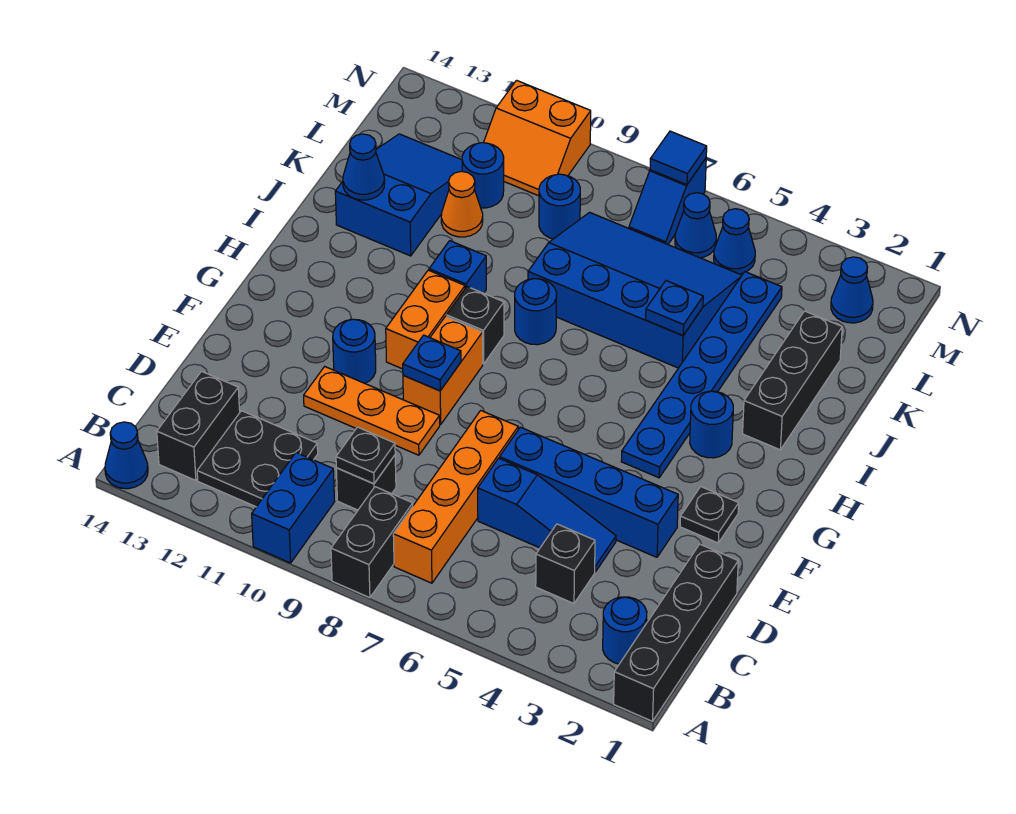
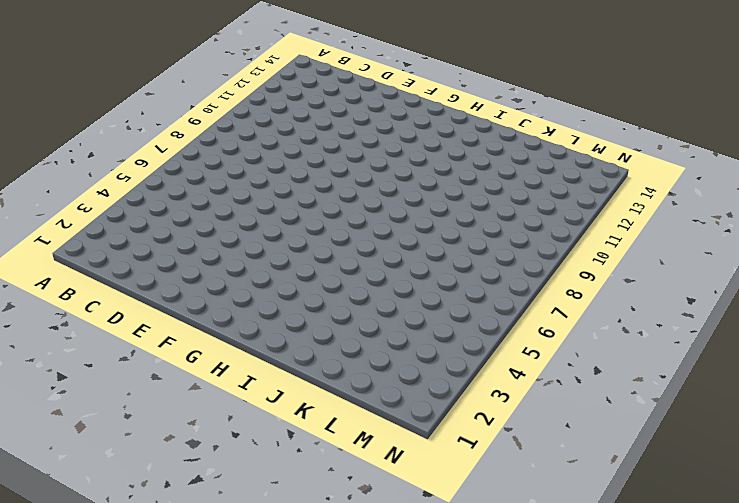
none -> black brick A1:D1 level 1
none -> black brick A8:B8 level 1
none -> blue brick A10:B10 level 1
none -> blue cone A14 level 1

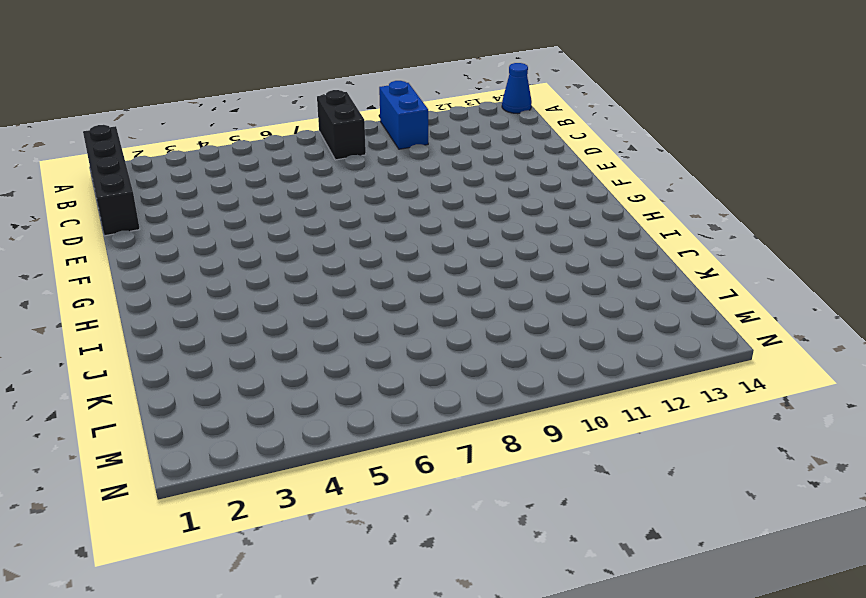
none -> blue round brick B2 level 1
none -> orange brick B7:E7 level 1
none -> black plate B11:C12 level 1
none -> black brick B13:C13 level 1

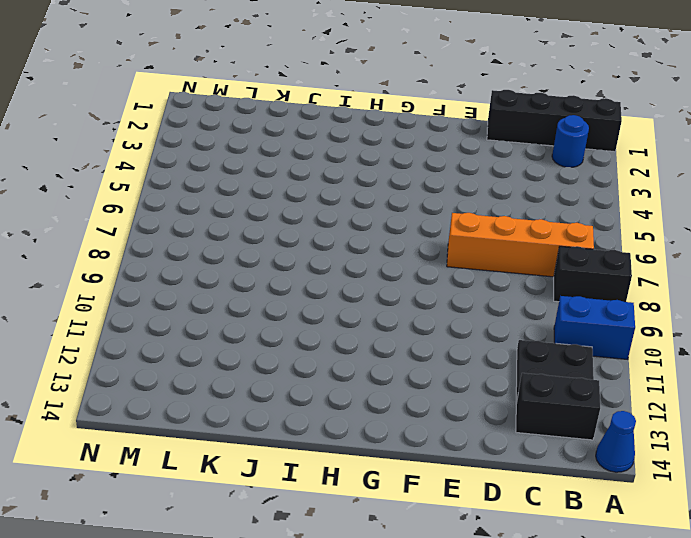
none -> black brick C4 level 1
none -> black brick C9 level 1
none -> blue slope D4:D6 level 1 top 6
none -> blue brick E3:E6 level 1

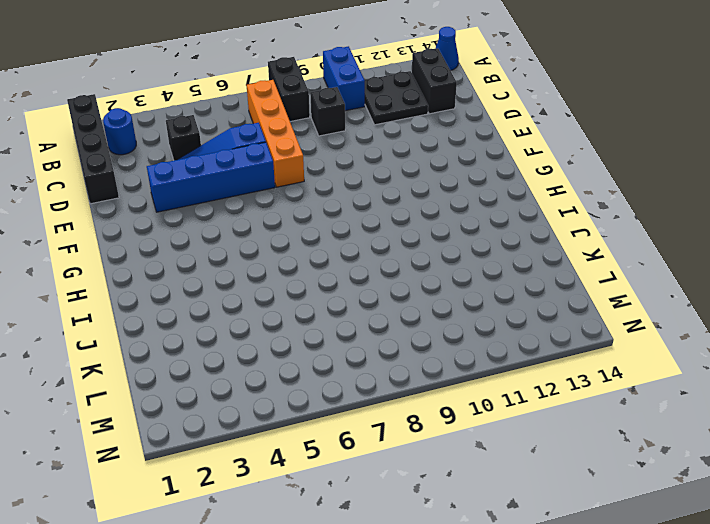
none -> orange plate E9:E11 level 1
none -> black plate F2 level 1
none -> orange brick F9:G9 level 1
none -> blue round brick F11 level 1

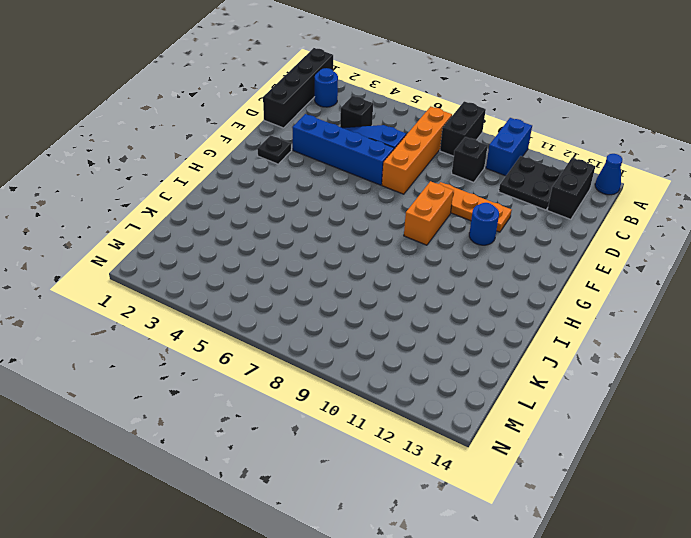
none -> blue plate G4:L4 level 1
none -> orange brick G10:H10 level 1
none -> blue round brick H3 level 1
none -> black brick H9 level 1

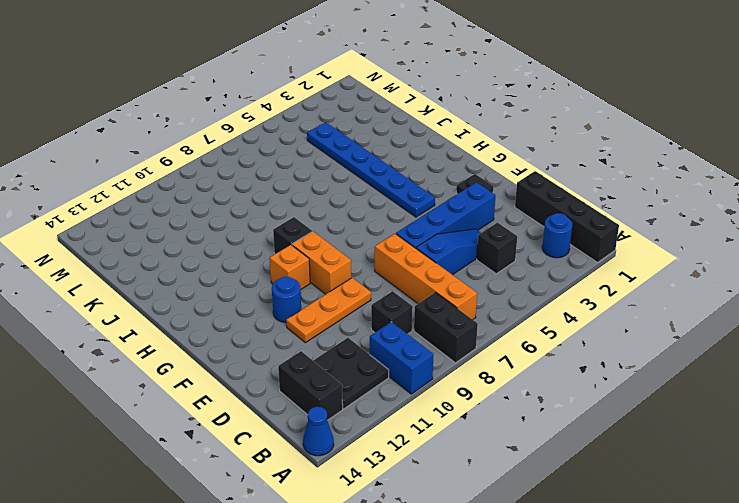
orange brick G10 level 1 -> orange brick G10:H10 level 1
none -> blue round brick H3 level 1
none -> black brick I2:K2 level 1
none -> blue round brick I8 level 1
none -> blue brick I10 level 1

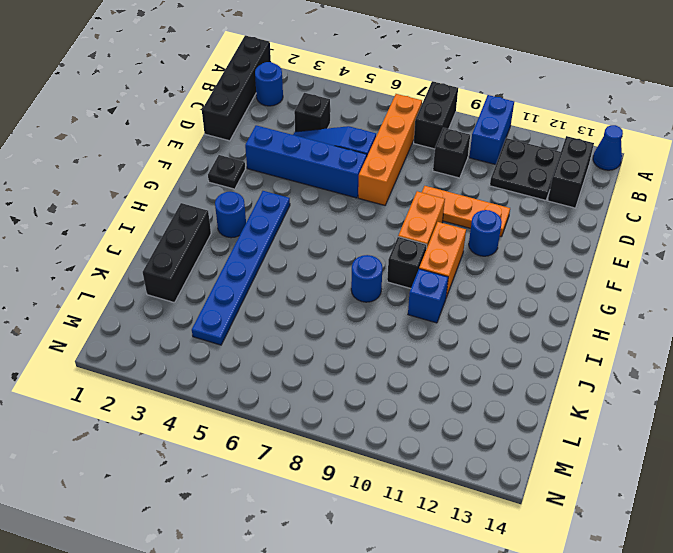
none -> blue slope J5:L8 level 1 top J
none -> blue slope J12:L13 level 1 top J
none -> orange cone K11 level 1
none -> blue round brick L9 level 1

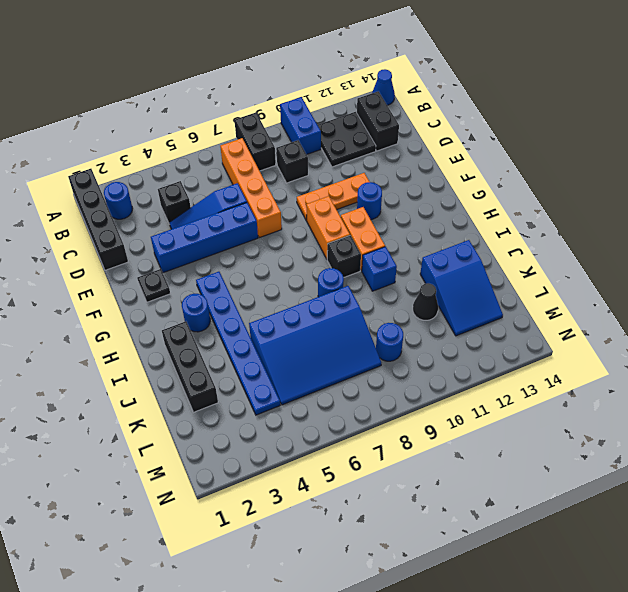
black cone K11 level 1 -> orange cone K11 level 1
none -> blue round brick L11 level 1
none -> blue cone M2 level 1
none -> blue cone M5 level 1
none -> blue cone M6 level 1

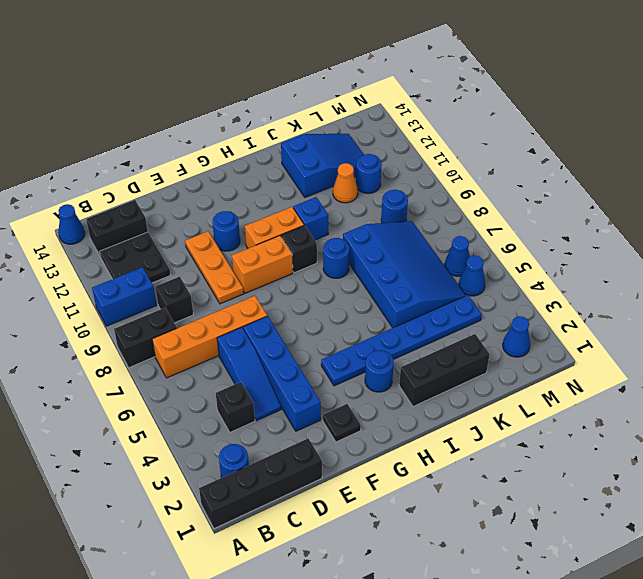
none -> blue slope M7:N7 level 1 top N
none -> orange slope M10:N11 level 1 top N
none -> black plate C9 level 2
none -> blue plate F9 level 2

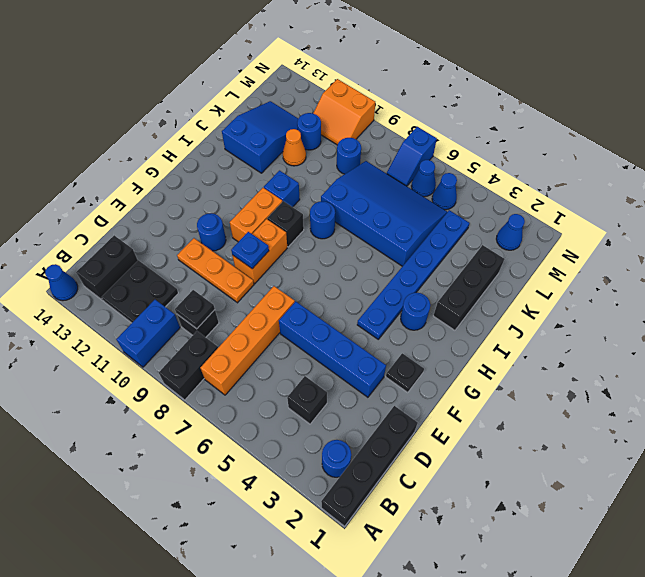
none -> blue slope D4:D6 level 1 top 6
none -> blue plate J5 level 2
none -> blue cone J13 level 2
none -> blue tile N7 level 2

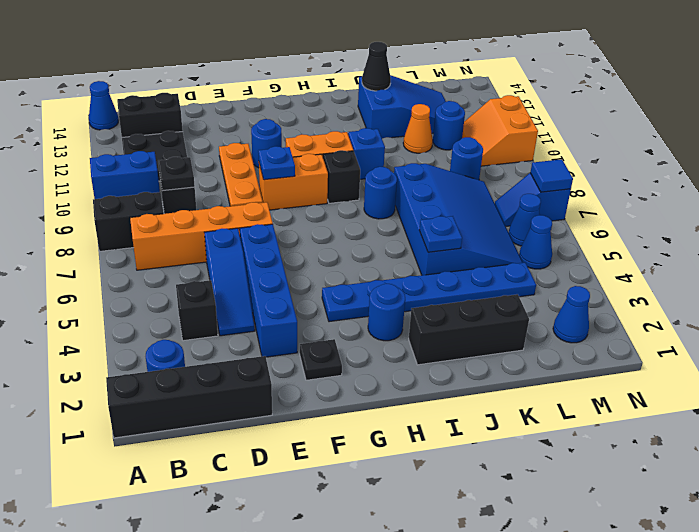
black cone J13 level 2 -> blue cone J13 level 2

